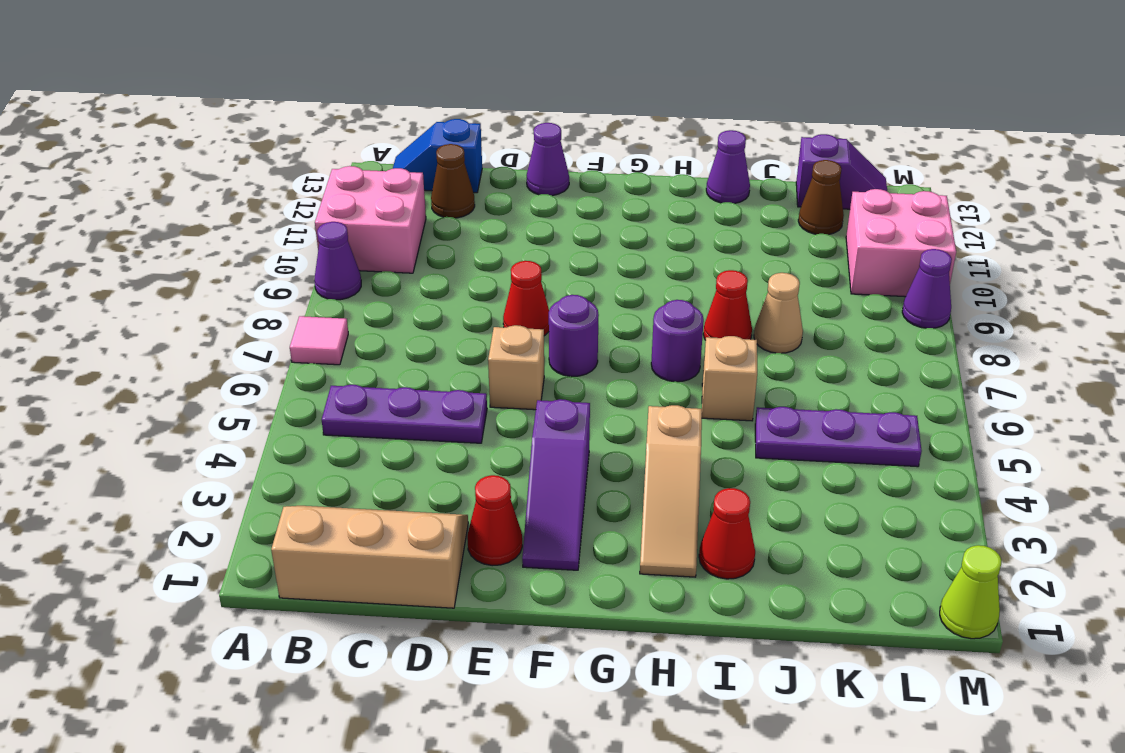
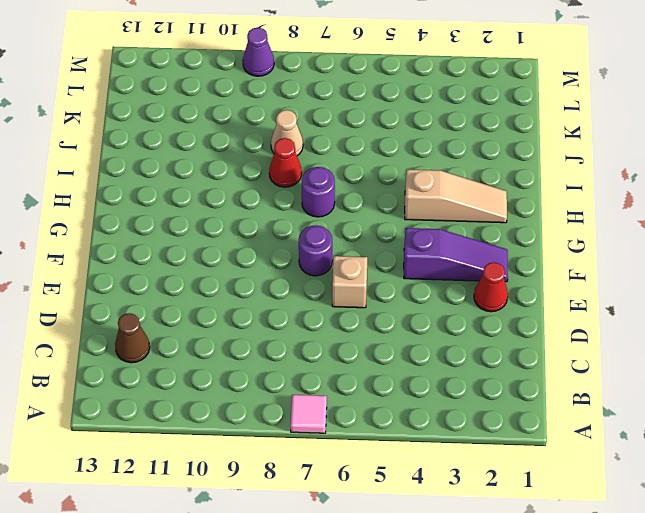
none -> purple cone A9 level 1
none -> pink brick A10:B11 level 1
none -> tan slope B1:D2 level 1 top 1

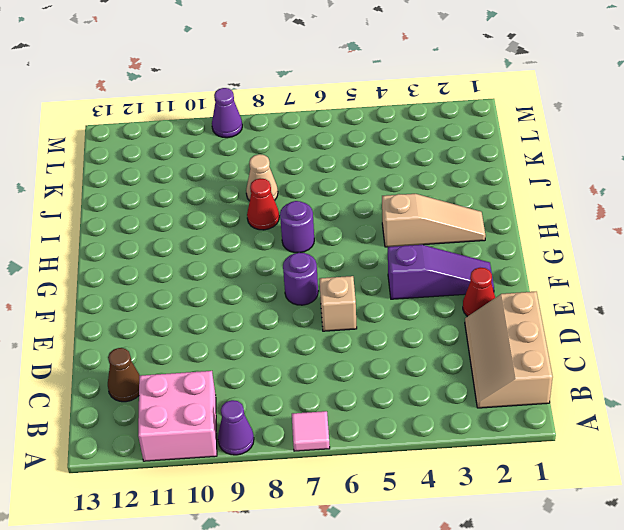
none -> purple plate B5:D5 level 1
none -> blue slope B13:C13 level 1 top C
none -> red cone E8 level 1

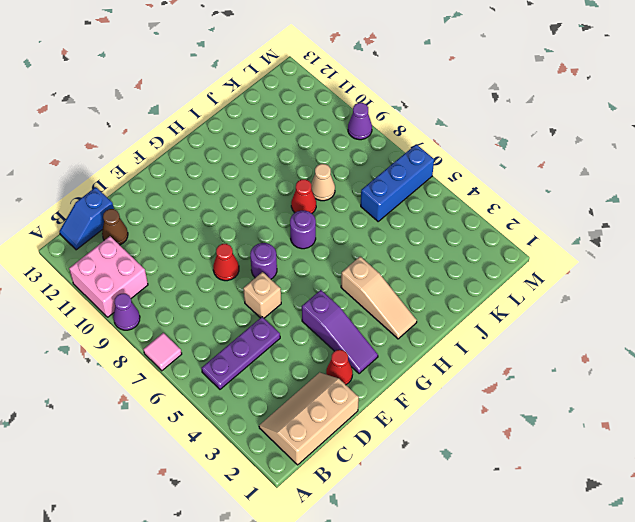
blue brick K6:M6 level 1 -> none
none -> purple cone E13 level 1
none -> red cone I2 level 1
none -> tan brick I6 level 1

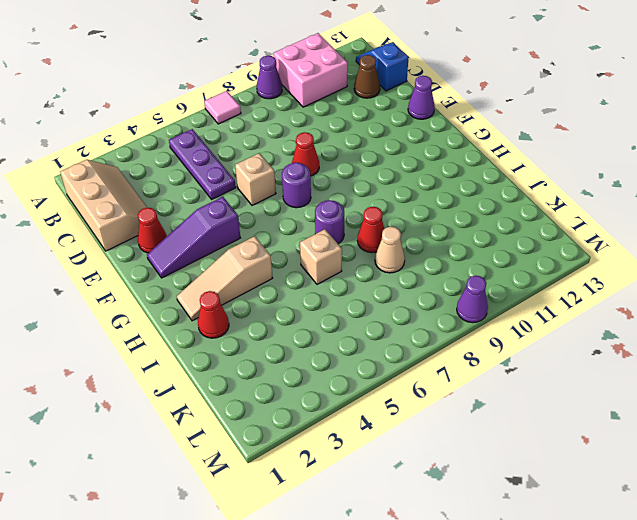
none -> purple cone I13 level 1
none -> purple plate J5:L5 level 1
none -> brown cone K12 level 1

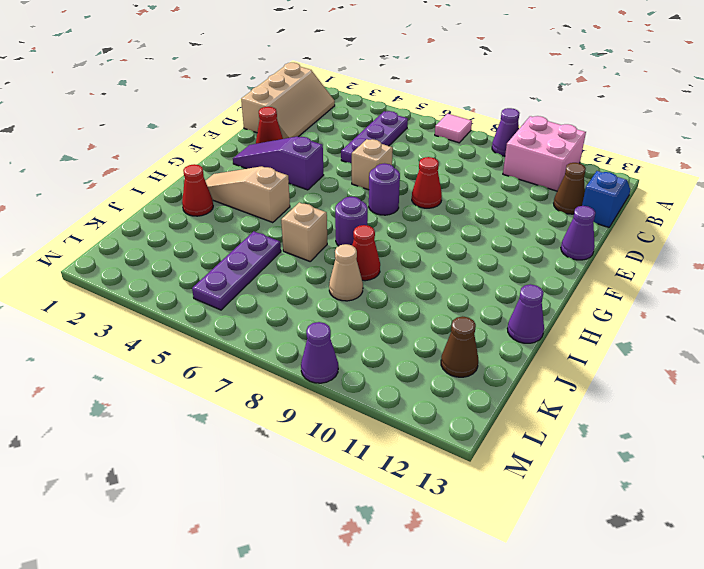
none -> purple slope K13:L13 level 1 top K
none -> pink brick L10:M11 level 1
none -> lime cone M1 level 1

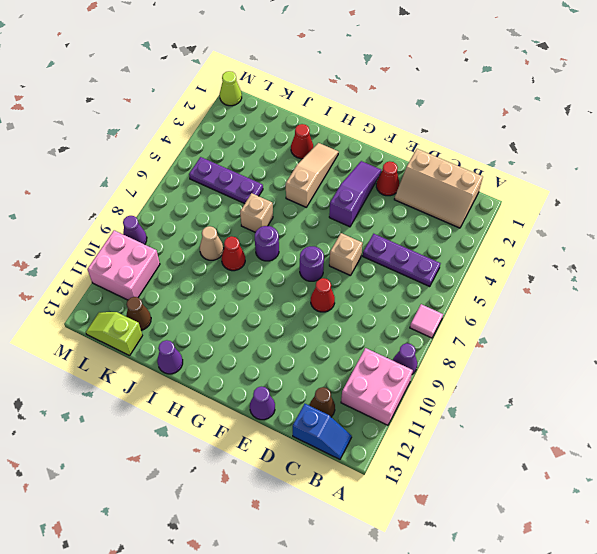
lime slope K13:L13 level 1 top K -> purple slope K13:L13 level 1 top K

